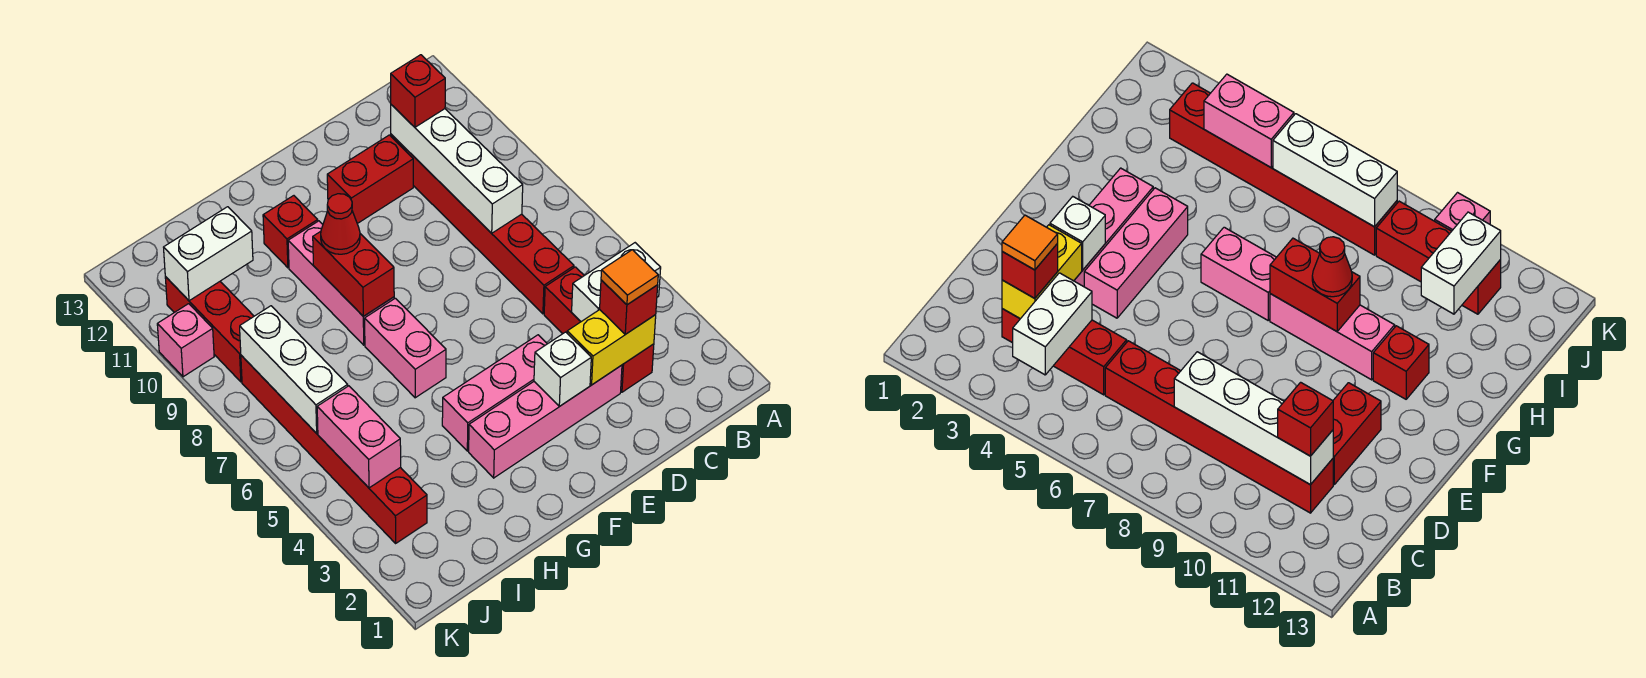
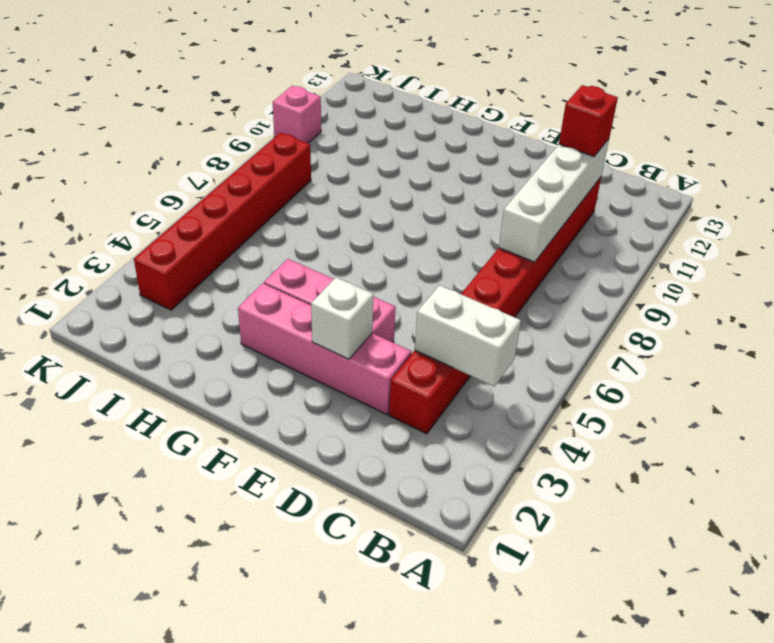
none -> red brick D11:E11 level 1
none -> pink brick G6:G7 level 1
none -> pink brick G8:G10 level 1

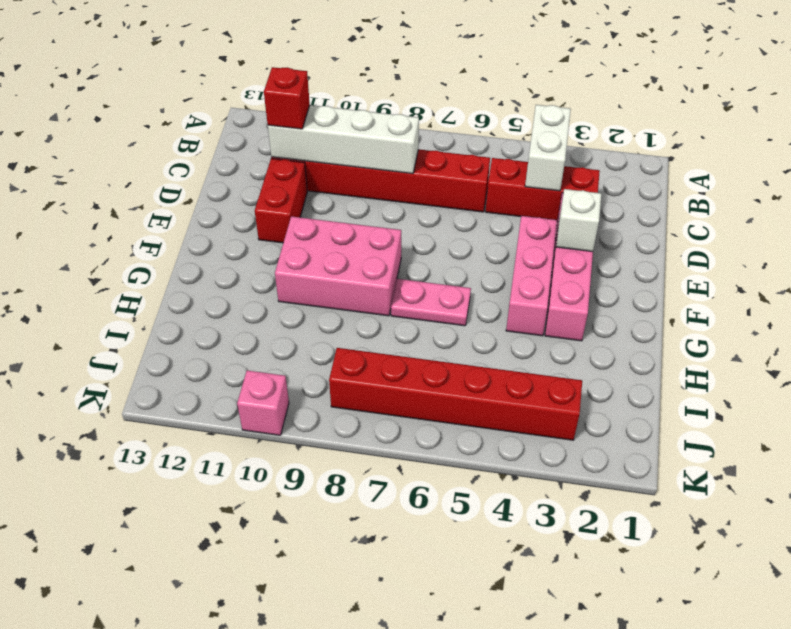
pink brick F8:G10 level 1 -> pink brick G8:G10 level 1
pink plate G6:G7 level 1 -> pink brick G6:G7 level 1
none -> red brick G11 level 1
none -> red brick J9:J11 level 1
none -> yellow brick C3:D3 level 2

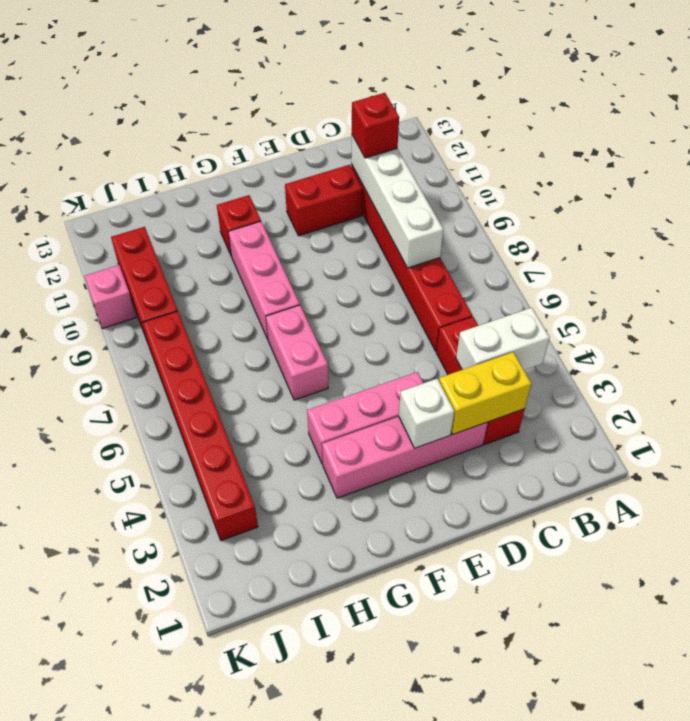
none -> red brick G8:G9 level 2
none -> white brick I11:J11 level 2
none -> pink brick J4:J5 level 2

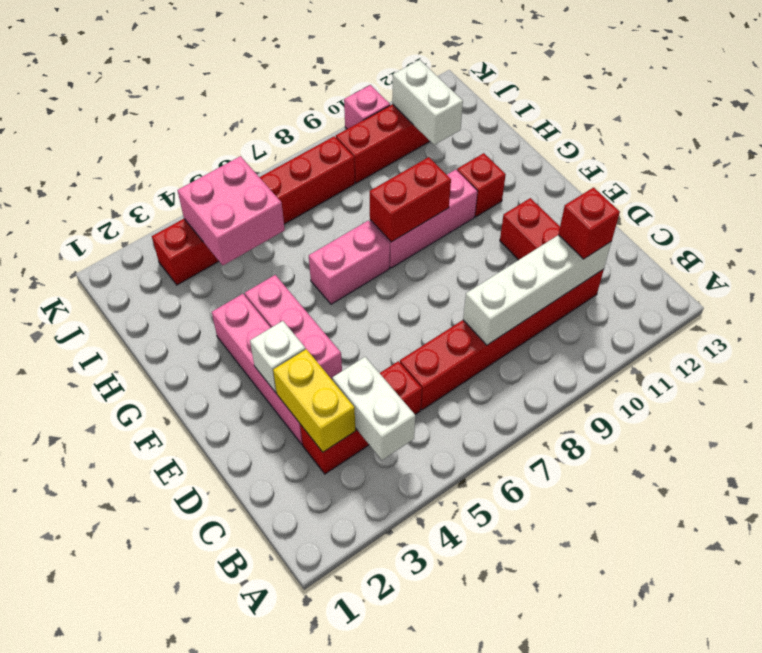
pink brick I4:J5 level 2 -> pink brick J4:J5 level 2
none -> white brick J6:J8 level 2
none -> red brick C3 level 3
none -> red cone G9 level 3

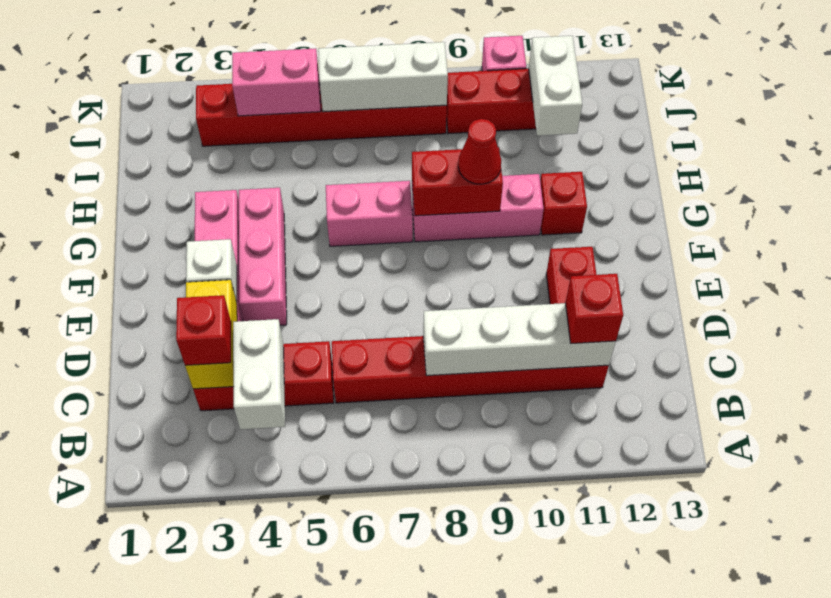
none -> orange tile C3 level 4

